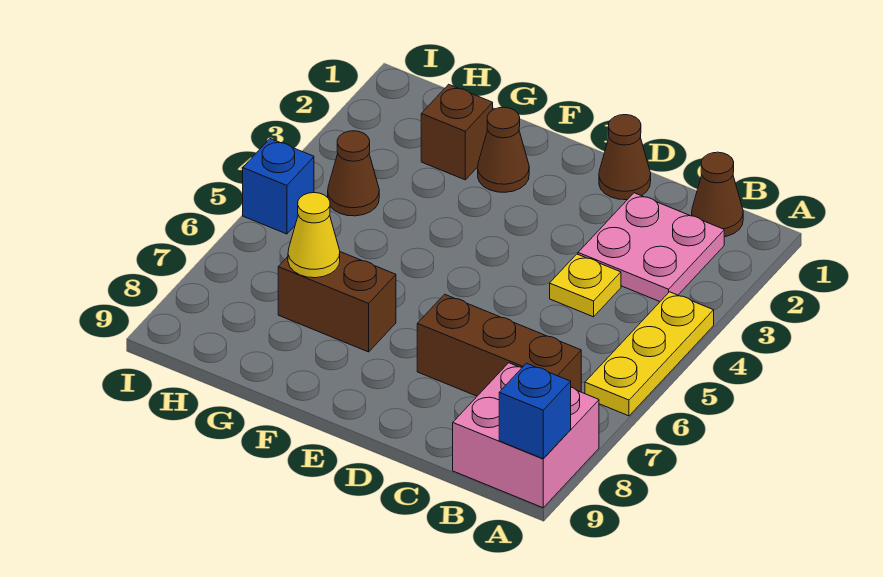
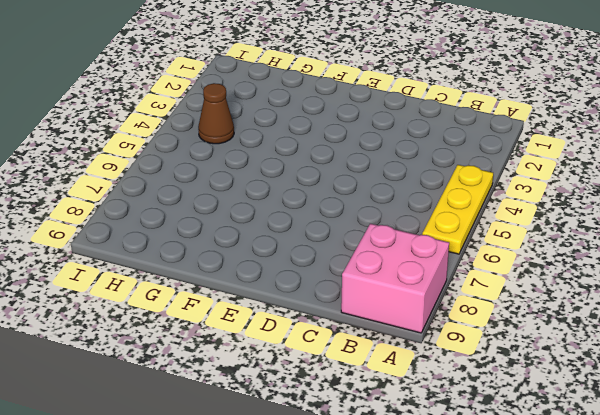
none -> brown cone B1 level 1
none -> pink plate B2:C3 level 1
none -> brown brick B7:D7 level 1

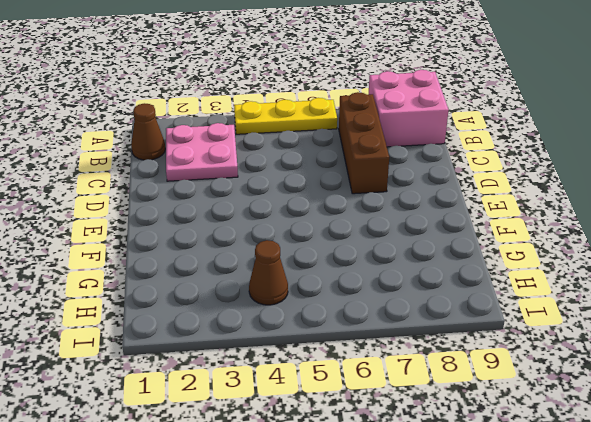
none -> yellow plate C4 level 1
none -> brown cone D1 level 1
none -> brown cone F2 level 1

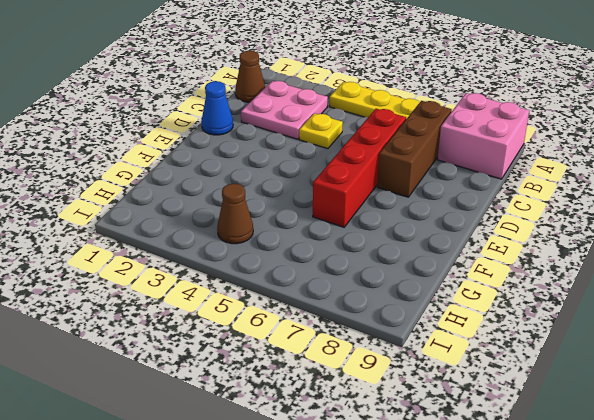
red brick C6:F6 level 1 -> none
blue cone D1 level 1 -> brown cone D1 level 1
none -> brown cone F2 level 1
none -> brown brick F7:G7 level 1
none -> brown brick G2 level 1

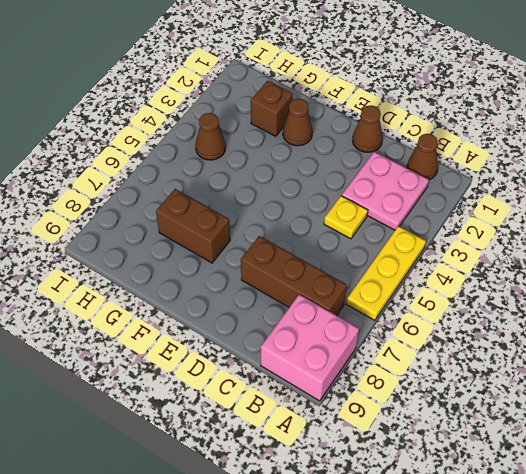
none -> blue brick I5 level 1
none -> blue brick A9 level 2
none -> yellow cone G7 level 2

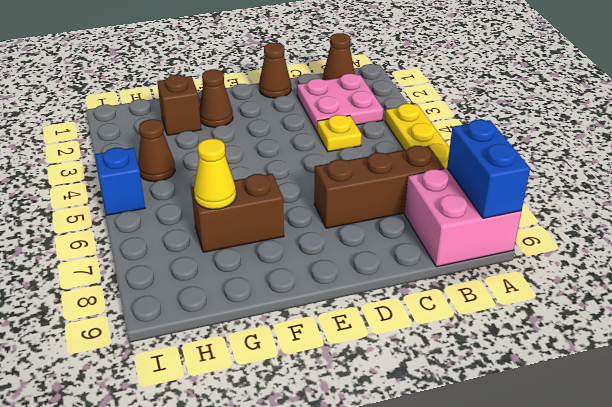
blue brick A8:A9 level 2 -> blue brick A9 level 2

